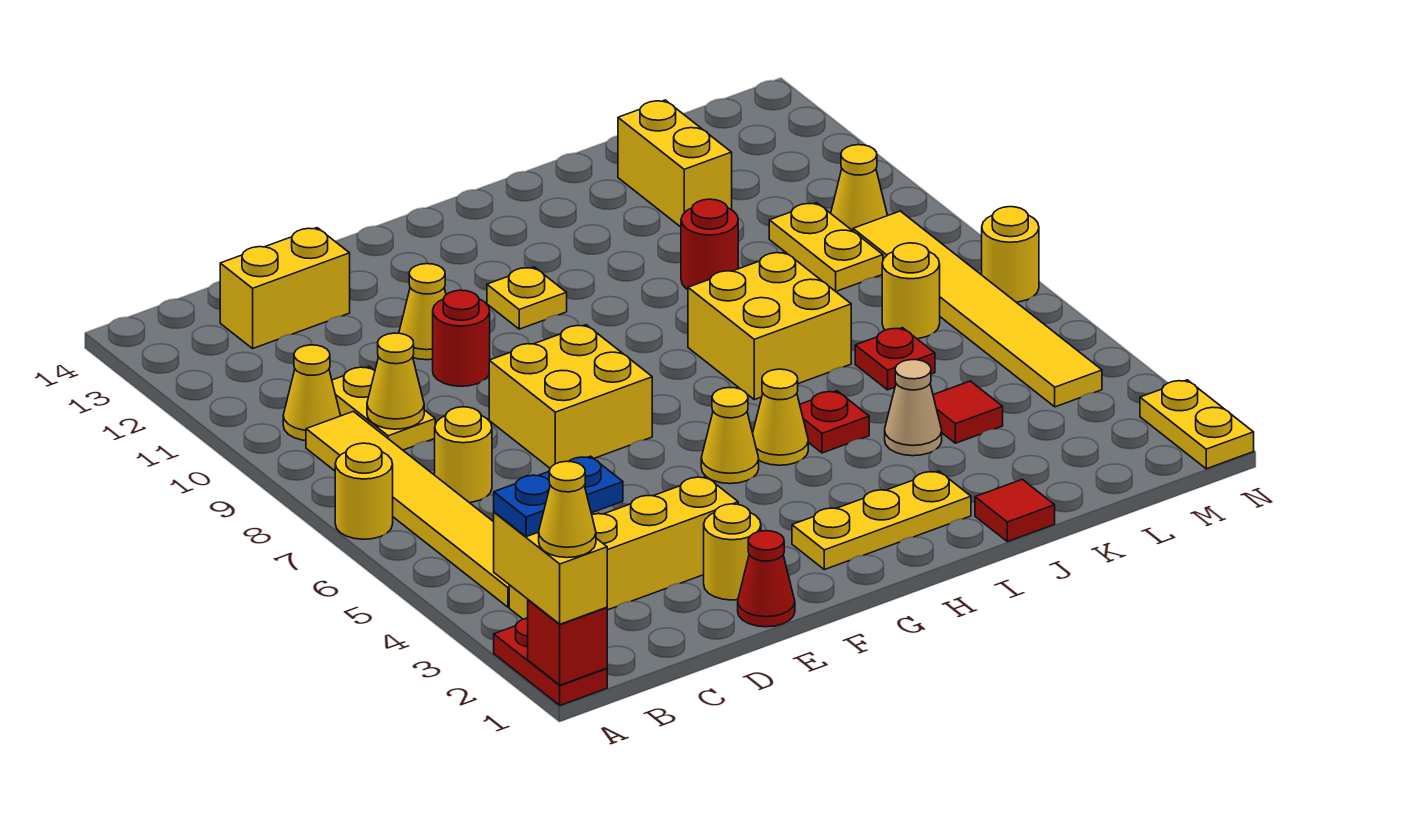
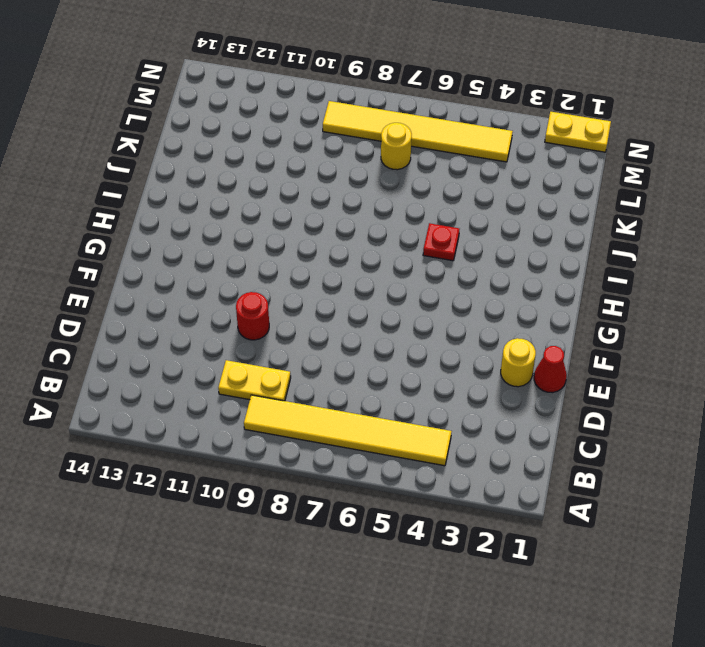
none -> red plate A1:A2 level 1
none -> yellow round brick A7 level 1
none -> yellow brick B3:E3 level 1
none -> yellow cone B10 level 1

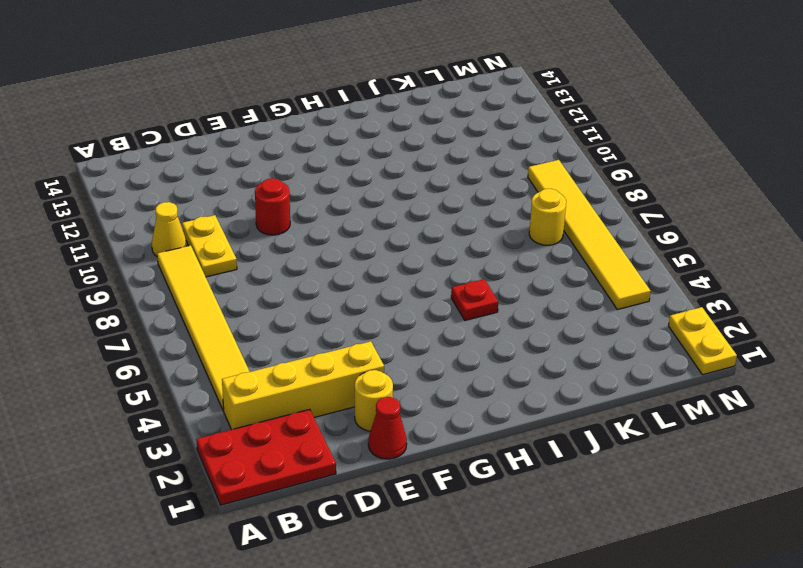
red plate A1:C2 level 1 -> red plate A1:A2 level 1
none -> yellow round brick A7 level 1
none -> yellow round brick C7 level 1
none -> yellow brick C13:D13 level 1
none -> yellow brick E7:F8 level 1

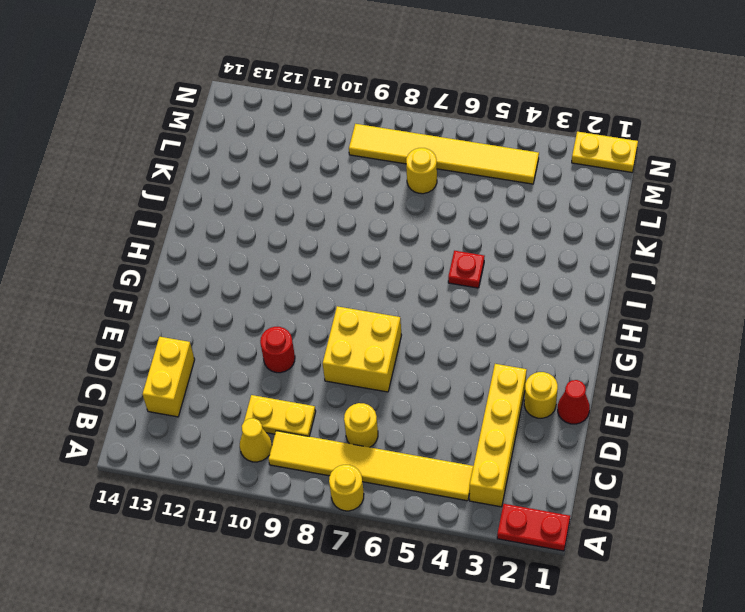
none -> yellow cone E11 level 1
none -> yellow plate G2:I2 level 1
none -> yellow cone G5 level 1
none -> yellow plate G11 level 1

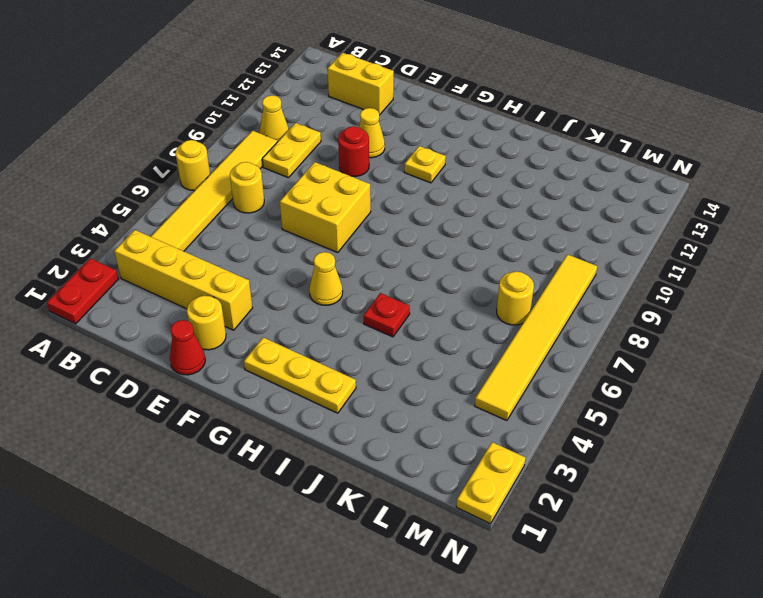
none -> yellow cone H5 level 1
none -> yellow brick I7:J8 level 1
none -> red tile J1 level 1
none -> tan cone J4 level 1

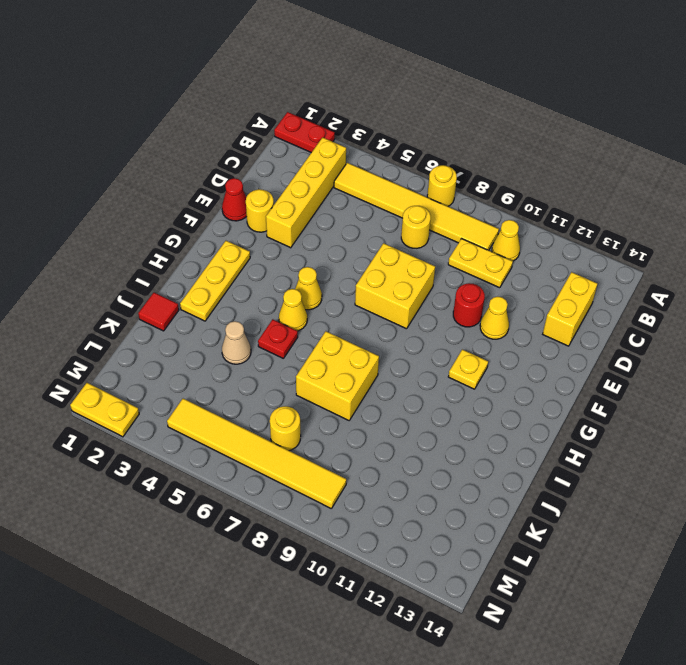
none -> red round brick J10 level 1
none -> red tile K4 level 1
none -> red plate K6 level 1
none -> yellow brick K12:K13 level 1

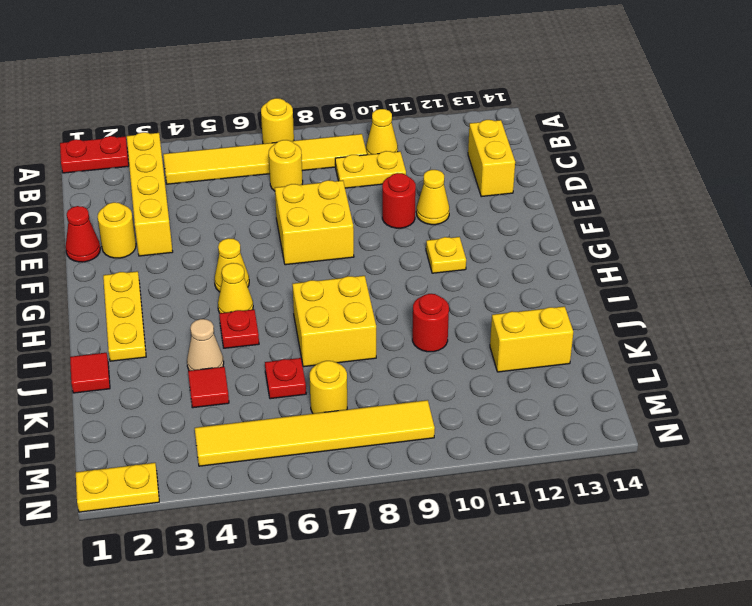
none -> yellow plate L9:L10 level 1
none -> yellow cone M10 level 1
none -> yellow round brick N7 level 1
none -> red brick A1 level 2

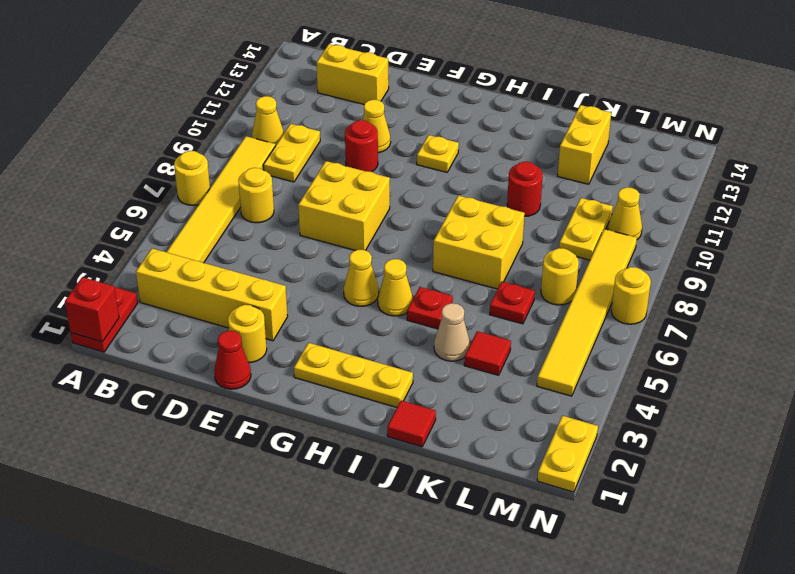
none -> yellow cone C9 level 2
none -> yellow brick A1:A2 level 3
none -> yellow cone A1 level 4
none -> blue plate A2:B2 level 4

